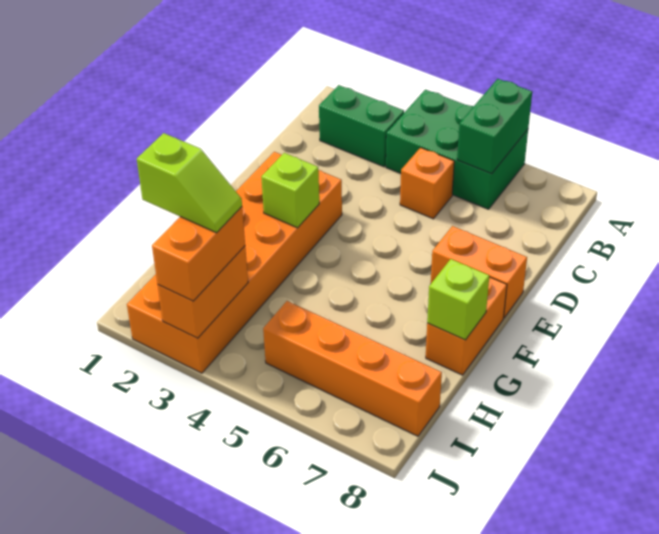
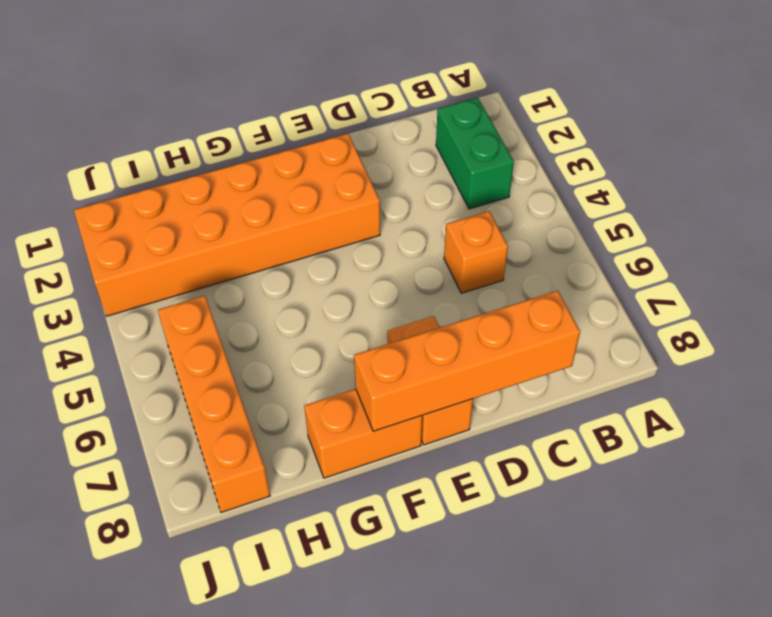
orange brick C8:F8 level 2 -> none
none -> green brick A4:B6 level 1
none -> green brick A6:B6 level 2
none -> lime brick F3 level 2

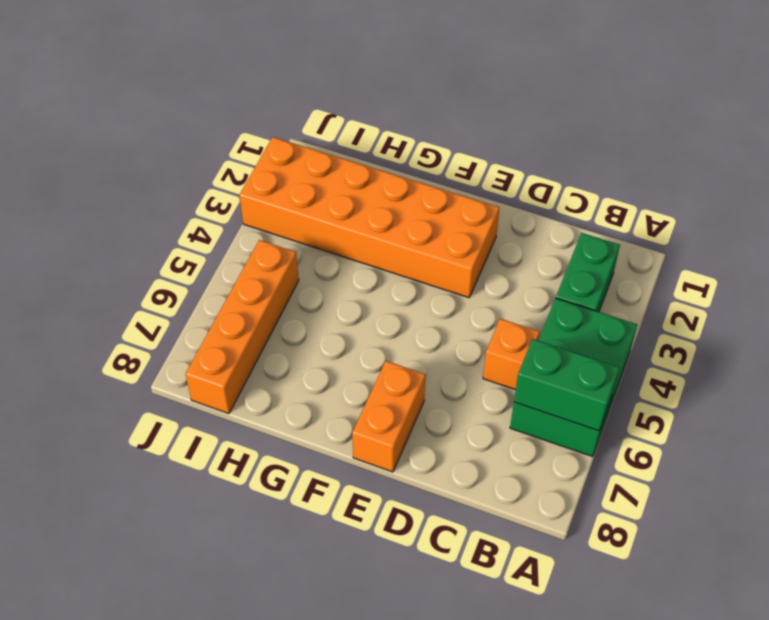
none -> orange brick F8:G8 level 1
none -> lime brick F3 level 2
none -> lime brick G8 level 2

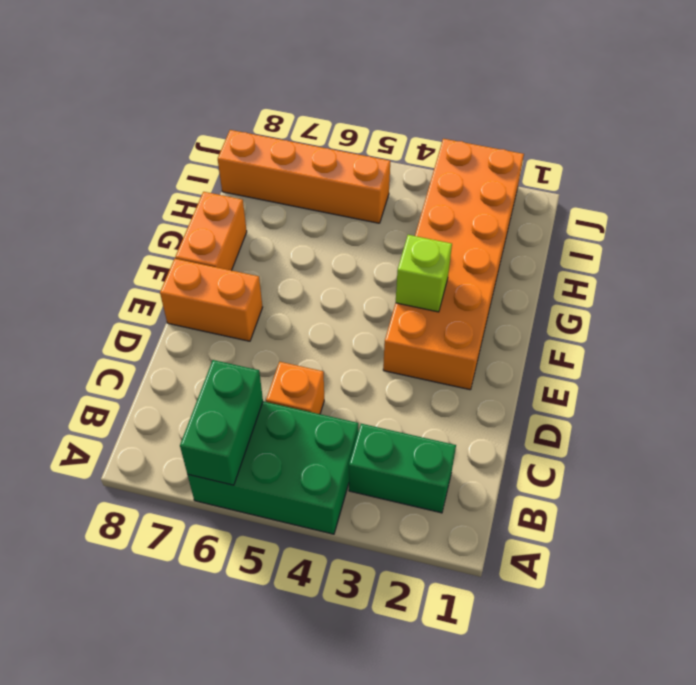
none -> lime brick G8 level 2
none -> orange brick I3:J3 level 2
none -> orange brick I3:J3 level 3

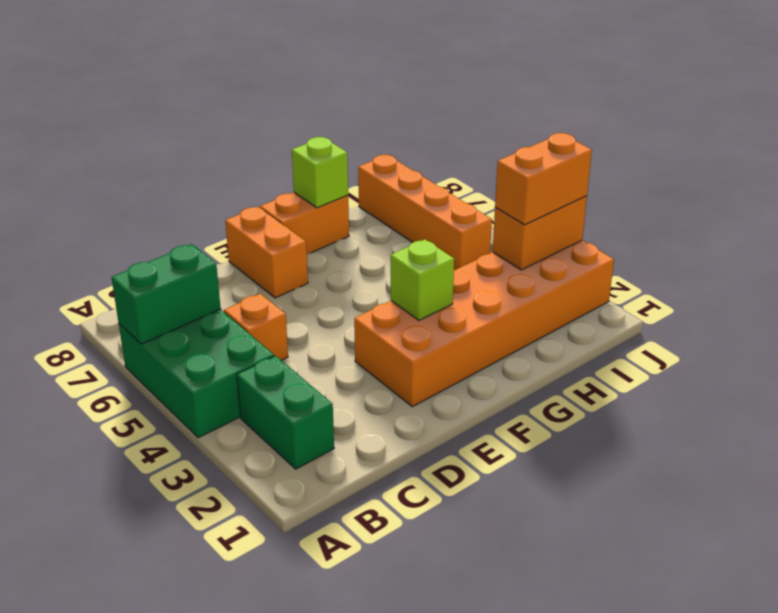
none -> lime slope I2:I3 level 4 top 2

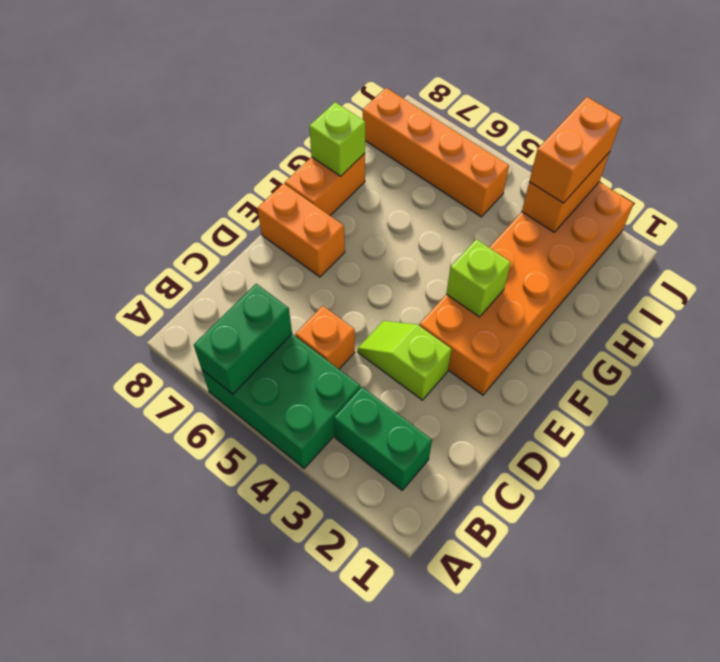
lime slope D3:D4 level 1 top 3 -> lime slope I2:I3 level 4 top 2

